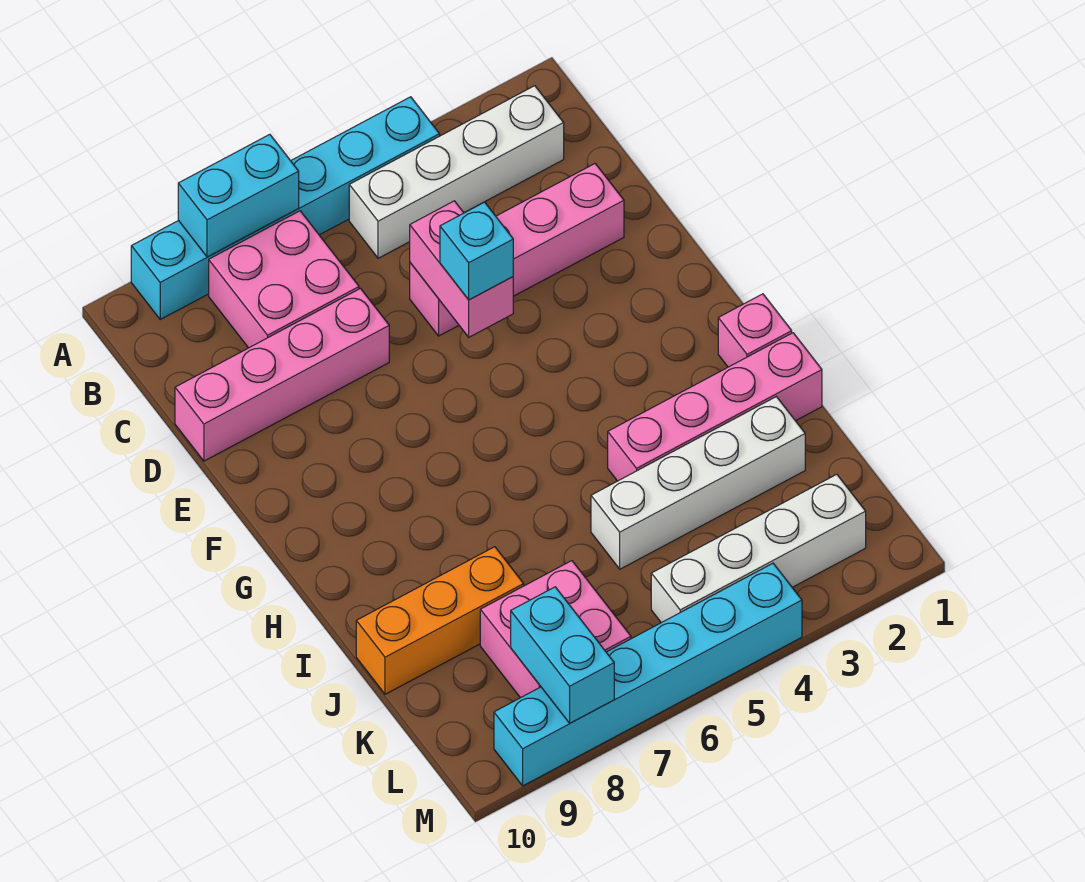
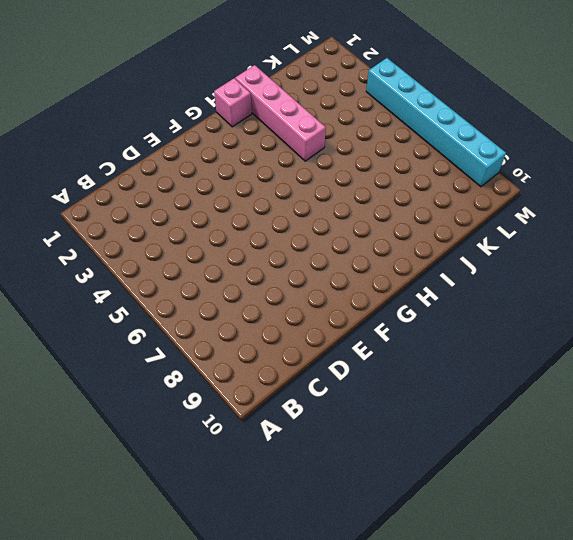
none -> cyan brick A4:A9 level 1
none -> white brick B2:B5 level 1
none -> pink brick B7:C8 level 1

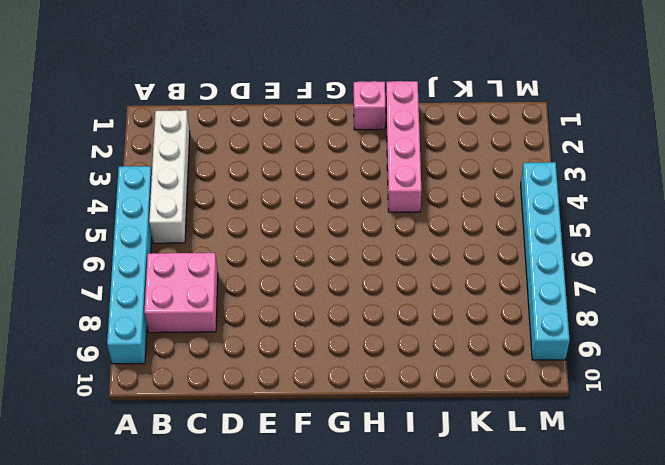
none -> pink brick D2:D5 level 1
none -> pink brick D7:D10 level 1
none -> white brick J2:J5 level 1

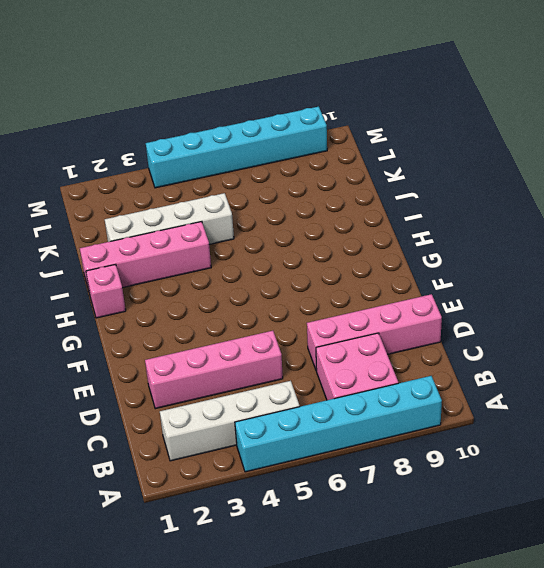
none -> orange brick J8:J10 level 1
none -> pink brick K7:L8 level 1
none -> white brick L2:L5 level 1

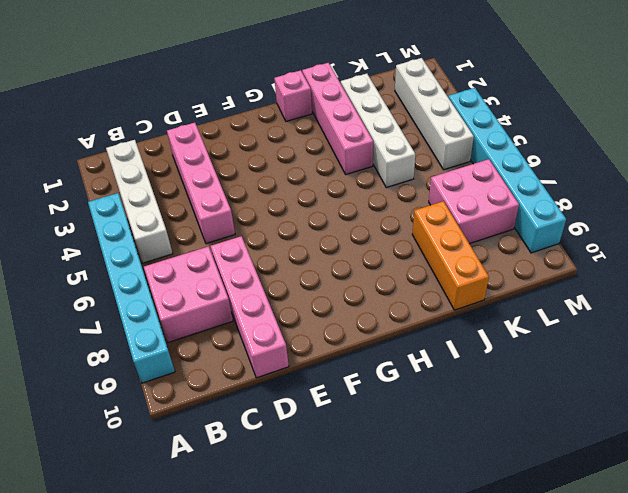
none -> cyan brick A7:A8 level 2
none -> pink brick D5:E5 level 2
none -> cyan brick L8:M8 level 2

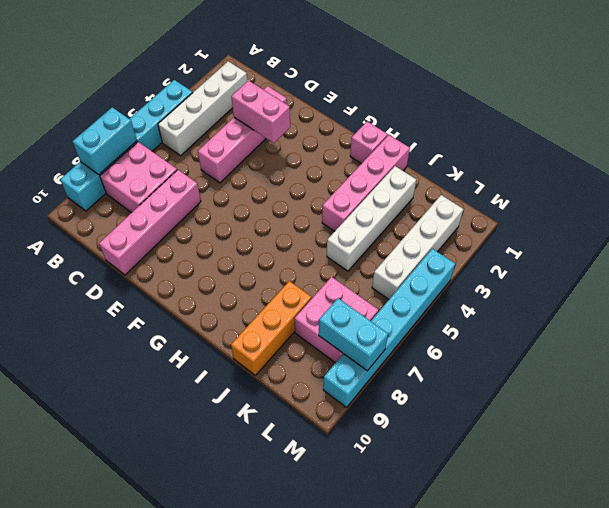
pink brick D3:E3 level 2 -> pink brick D5:E5 level 2
none -> cyan brick E5 level 3

